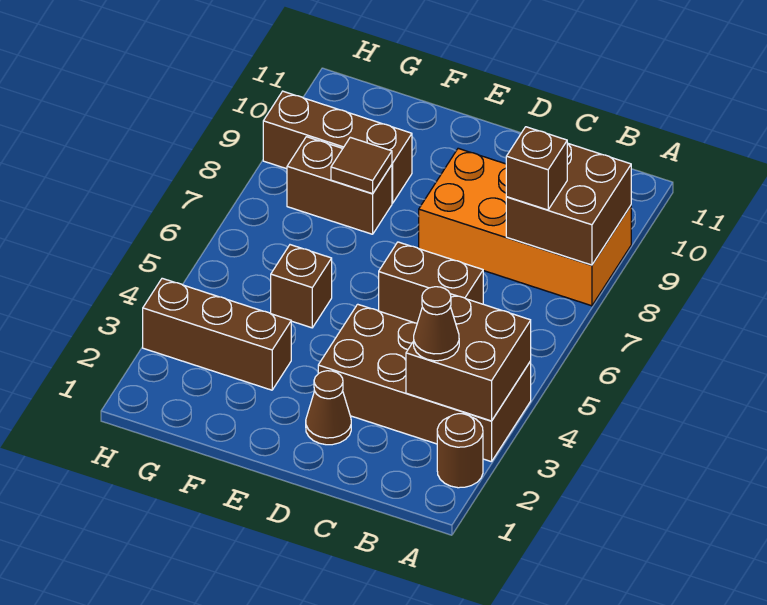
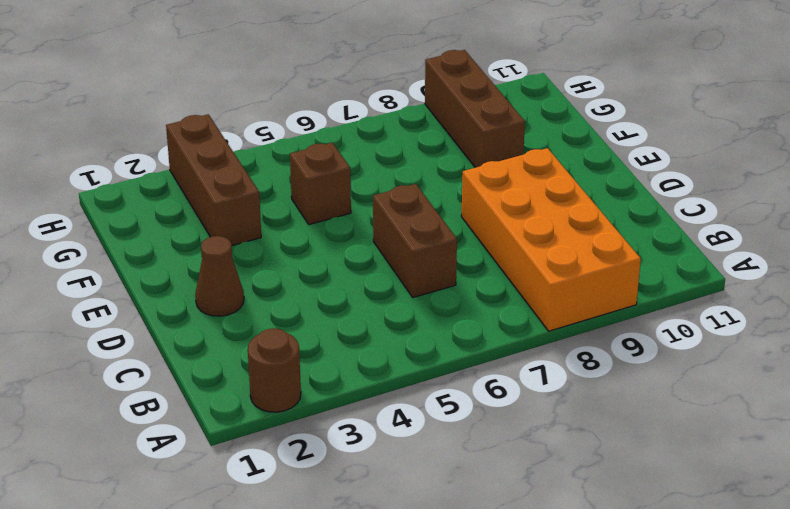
none -> brown brick A3:D4 level 1
none -> brown brick F8:G8 level 1
none -> brown brick A3:B4 level 2

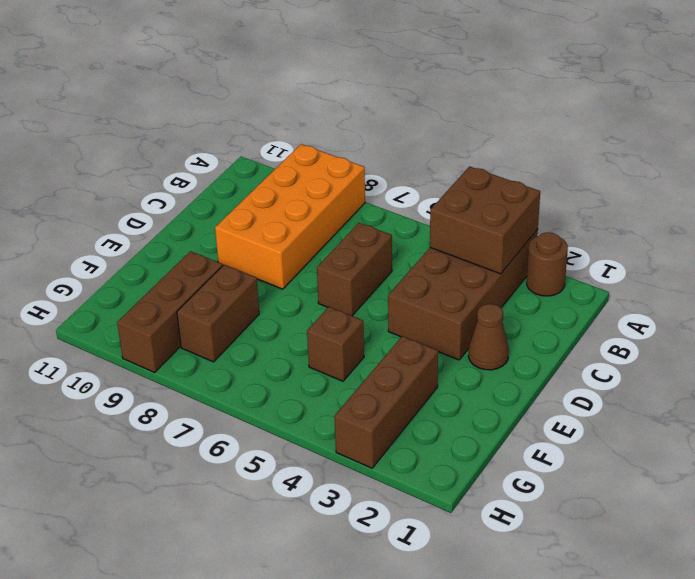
none -> brown brick A8:B9 level 2
none -> brown tile F8 level 2
none -> brown cone B3 level 3

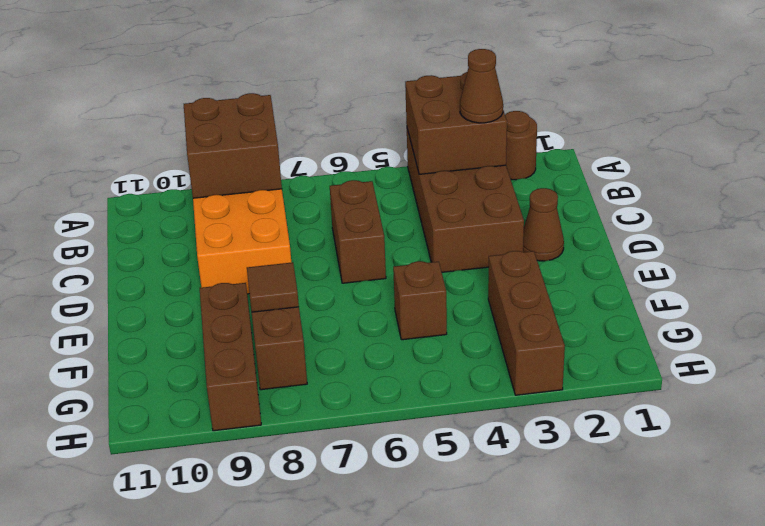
none -> brown brick B8 level 3

